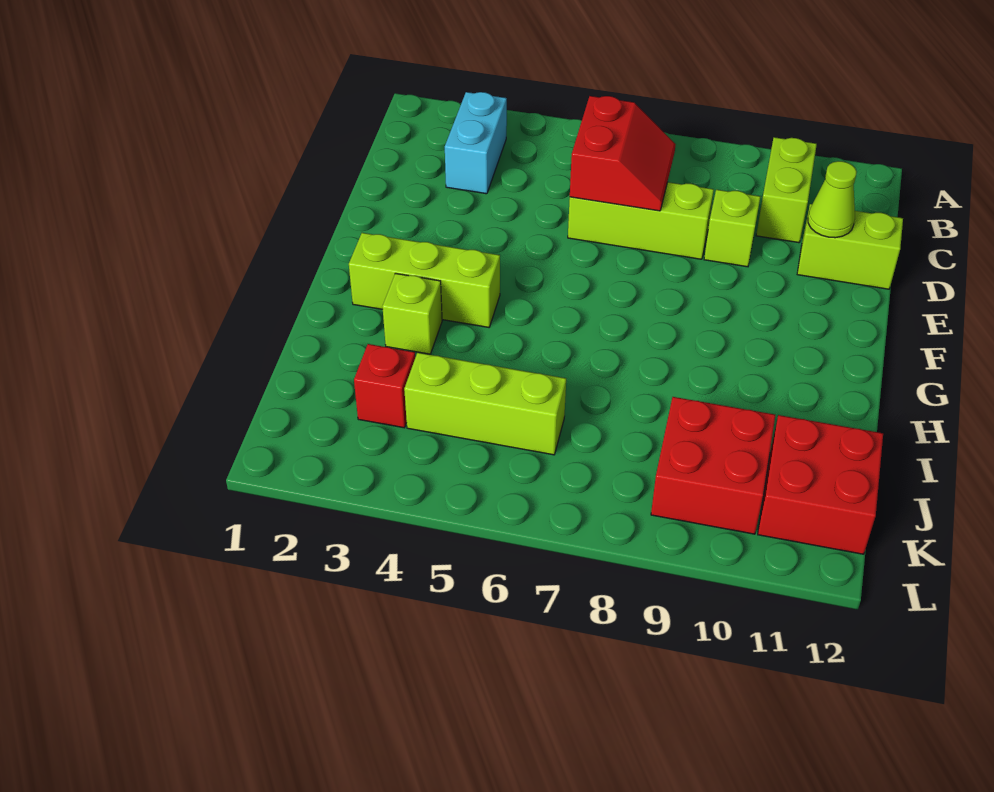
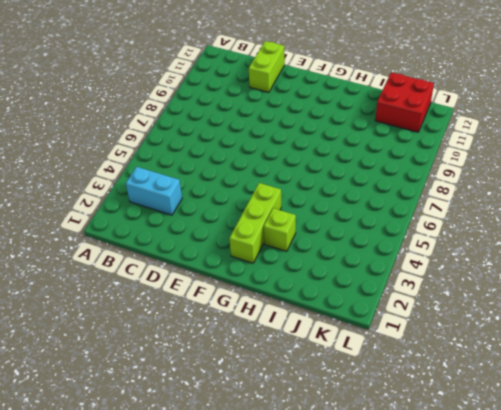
none -> lime brick B10:C10 level 1
none -> lime brick D6:D8 level 1
none -> lime brick D9 level 1

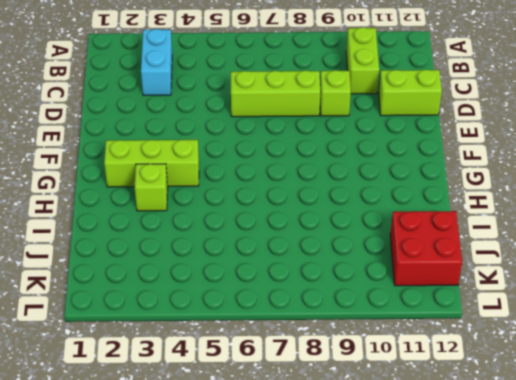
none -> red brick J3 level 1
none -> lime brick J4:J6 level 1
none -> red brick J9:K10 level 1

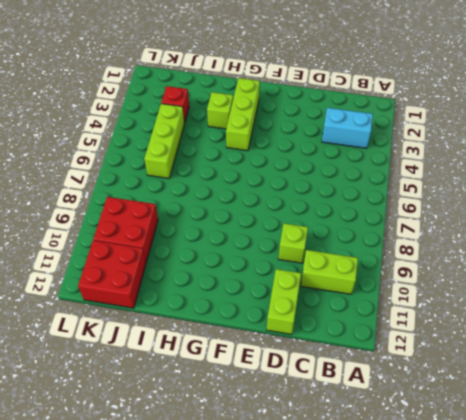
none -> lime brick D6:D8 level 1
none -> red slope C6:D7 level 2 top 6
none -> lime cone D11 level 2

